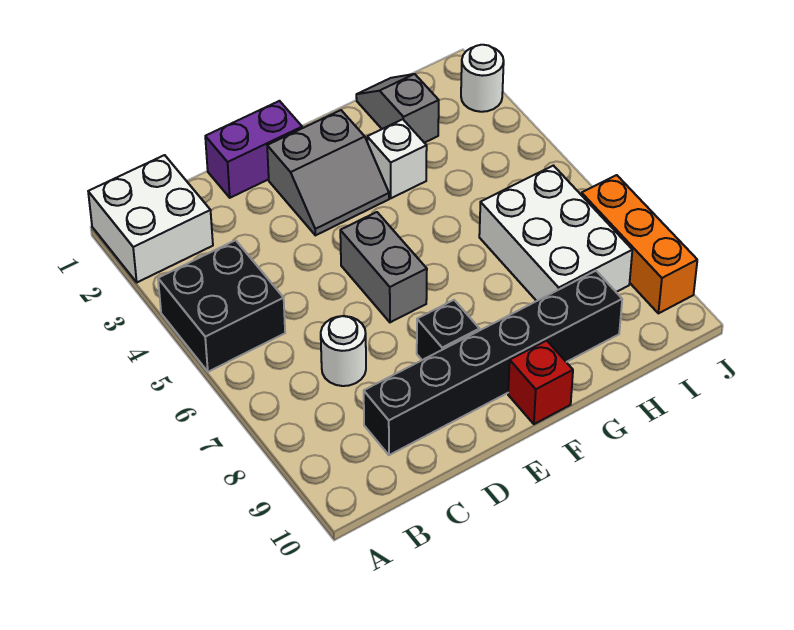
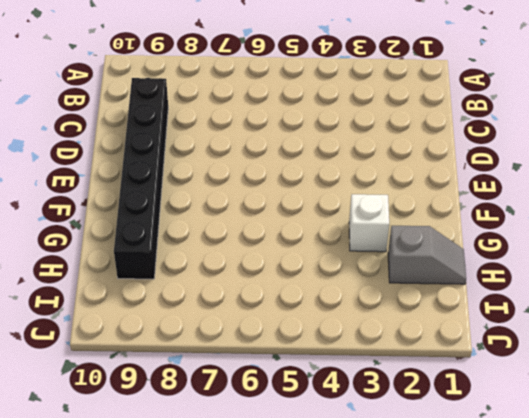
none -> white brick A1:B2 level 1
none -> black brick A4:B5 level 1
none -> white round brick C7 level 1

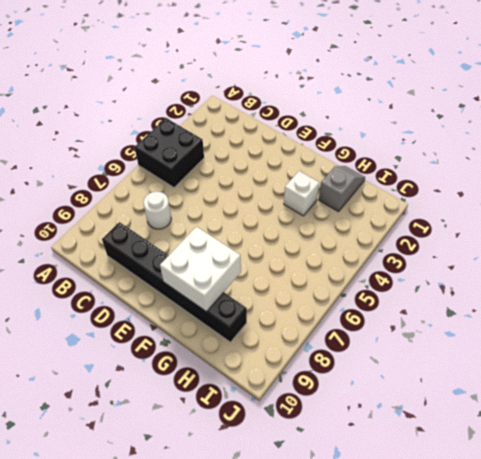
white brick F8:G9 level 2 -> white brick A1:B2 level 1
none -> purple brick D1:E1 level 1
none -> grey slope E2:F3 level 1 top 2
none -> grey brick E5:E6 level 1

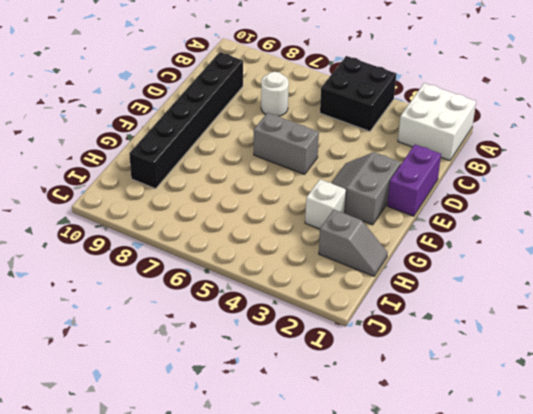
none -> black brick E8 level 1
none -> red brick F10 level 1
none -> white brick H6:I8 level 1

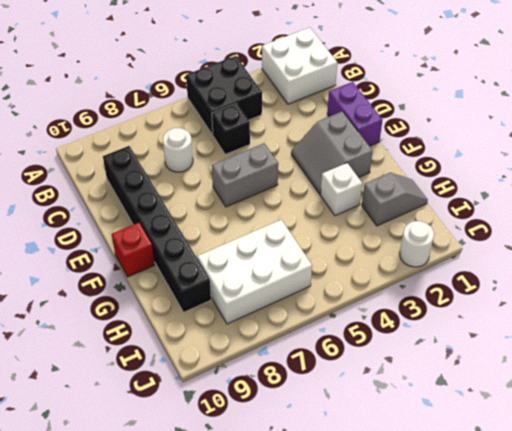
black brick C5 level 1 -> black brick E8 level 1
none -> orange brick J7:J9 level 1

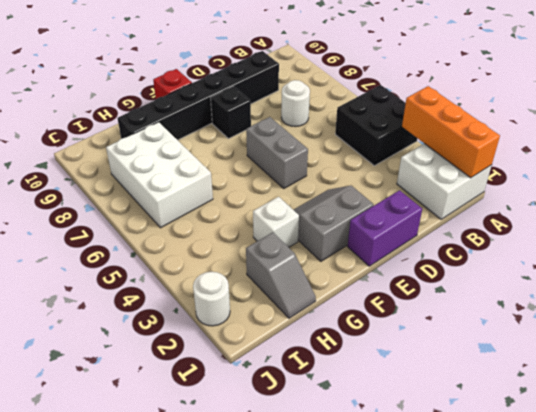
orange brick A1:A3 level 2 -> orange brick J7:J9 level 1

